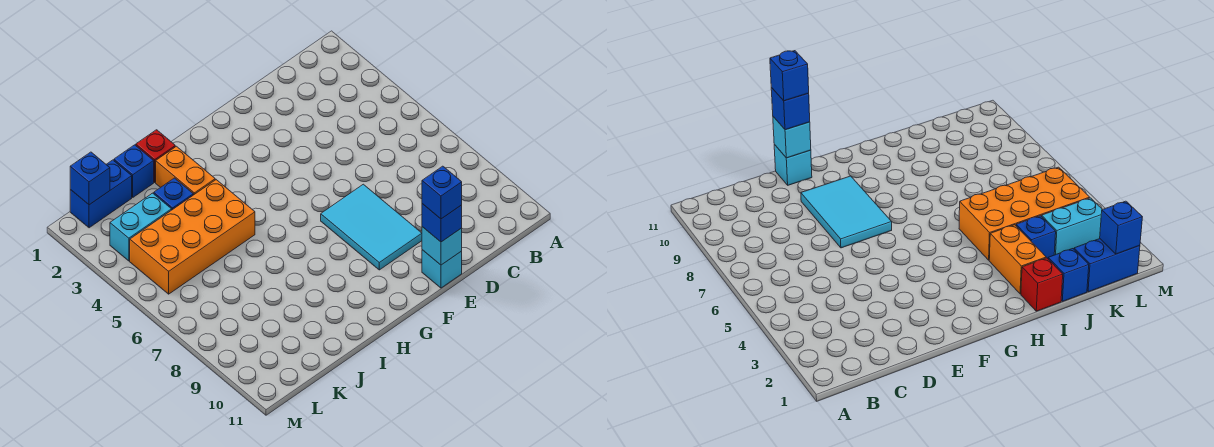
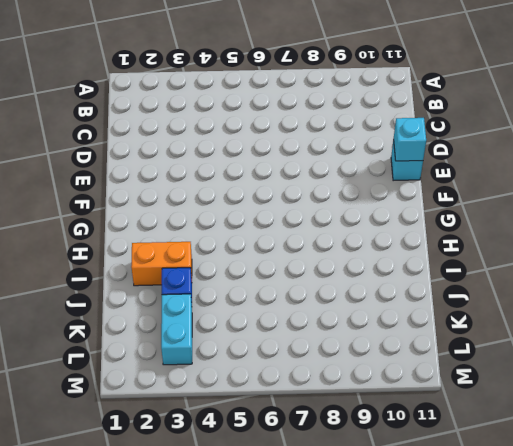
none -> cyan tile E7:F9 level 1
none -> red brick I1 level 1
none -> orange brick I4:L5 level 1

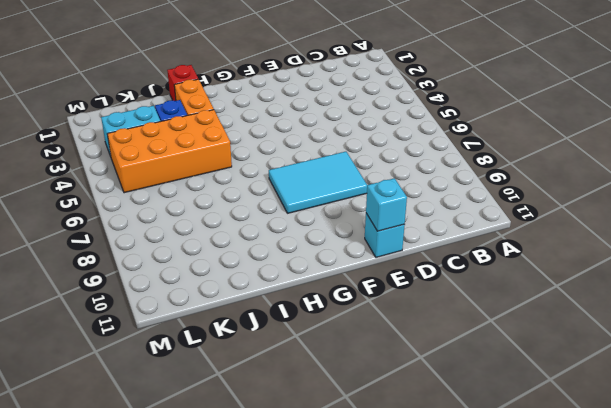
cyan tile E7:G8 level 1 -> cyan tile E7:F9 level 1
none -> blue brick J1 level 1
none -> blue brick K1:L1 level 1
none -> blue brick L1 level 2

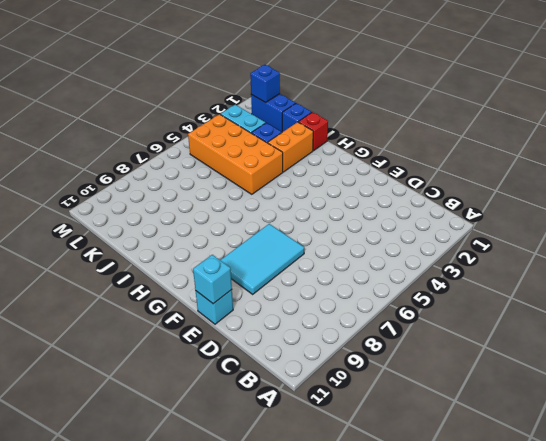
none -> blue brick E11 level 3
none -> blue brick E11 level 4

